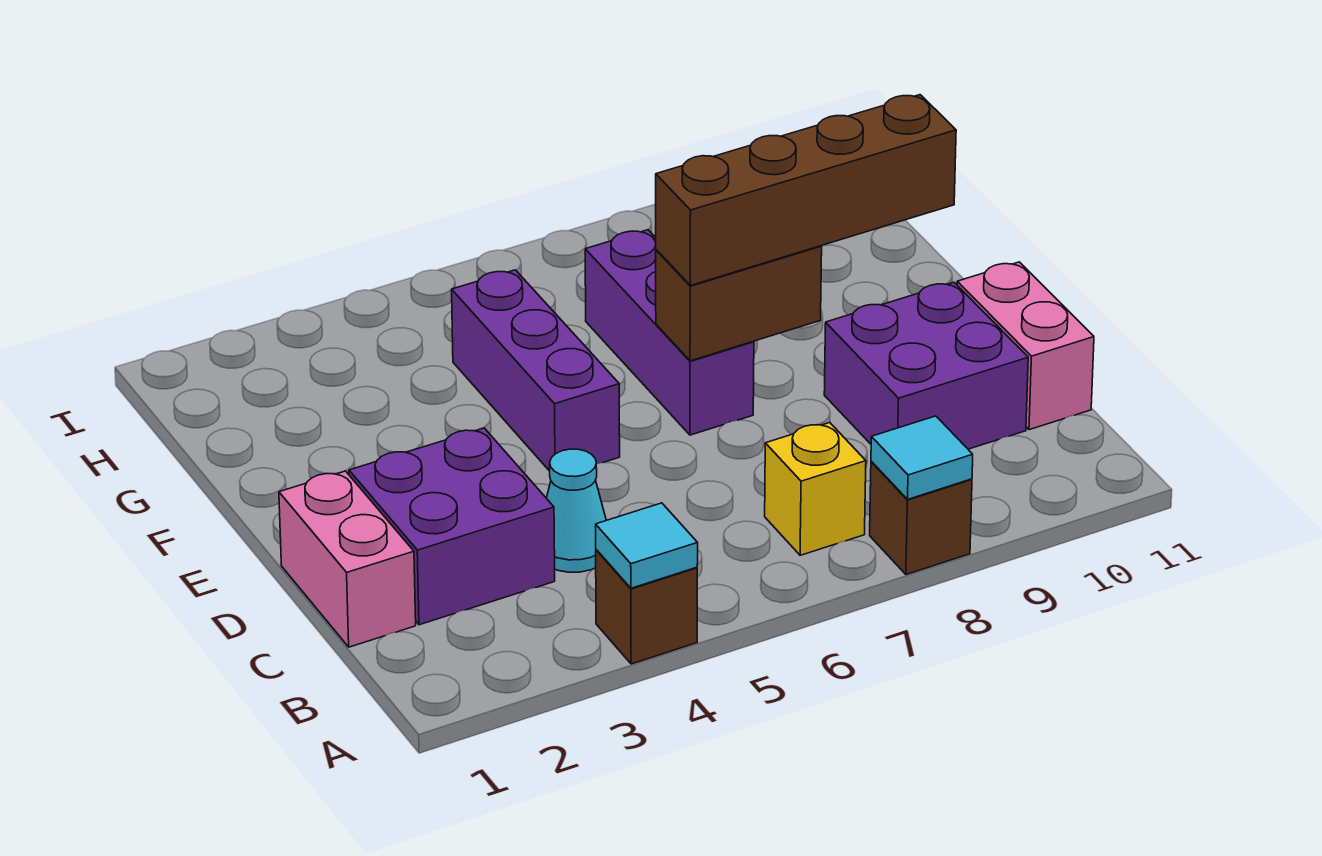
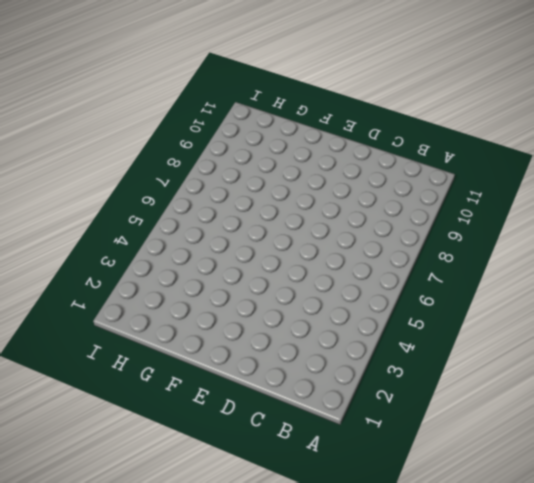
none -> brown brick A4 level 1
none -> brown brick A8 level 1
none -> yellow brick B7 level 1

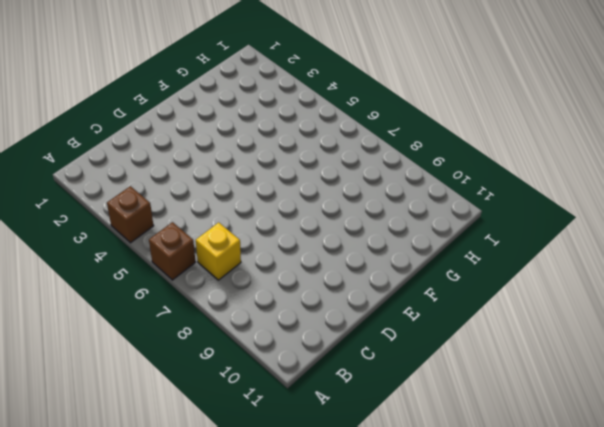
brown brick A6 level 1 -> brown brick A8 level 1
none -> pink brick C1:D1 level 1
none -> purple brick C2:D3 level 1
none -> cyan cone C4 level 1

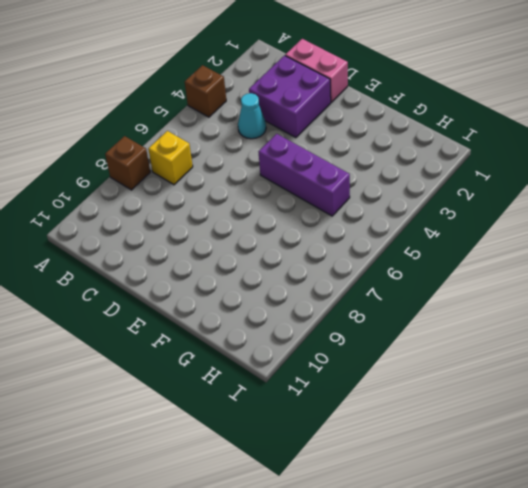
none -> purple brick C9:D10 level 1
none -> pink brick C11:D11 level 1
none -> purple brick E7:G7 level 1

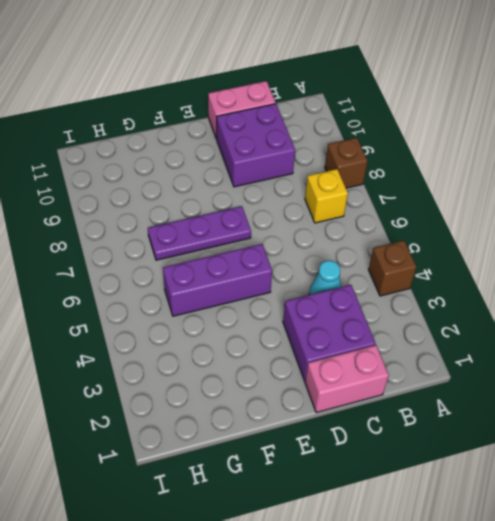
purple plate E7:G7 level 1 -> purple brick E7:G7 level 1
none -> cyan tile A4 level 2
none -> cyan tile A8 level 2
none -> brown brick E7:E8 level 2

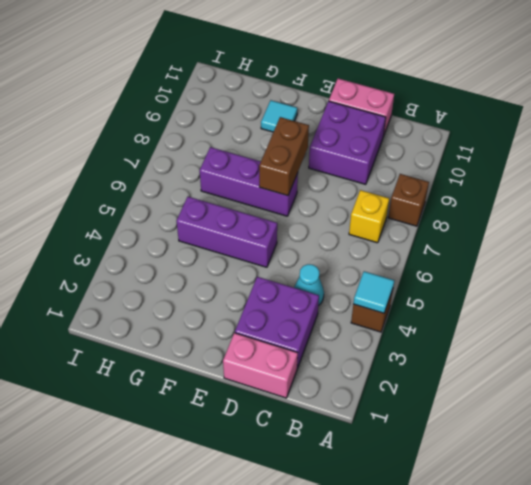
cyan tile F10 level 1 -> cyan tile A8 level 2
none -> brown brick E7:E10 level 3

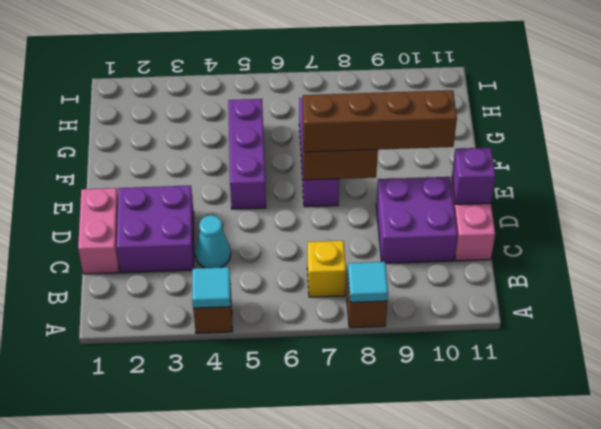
purple brick D11 level 2 -> none

